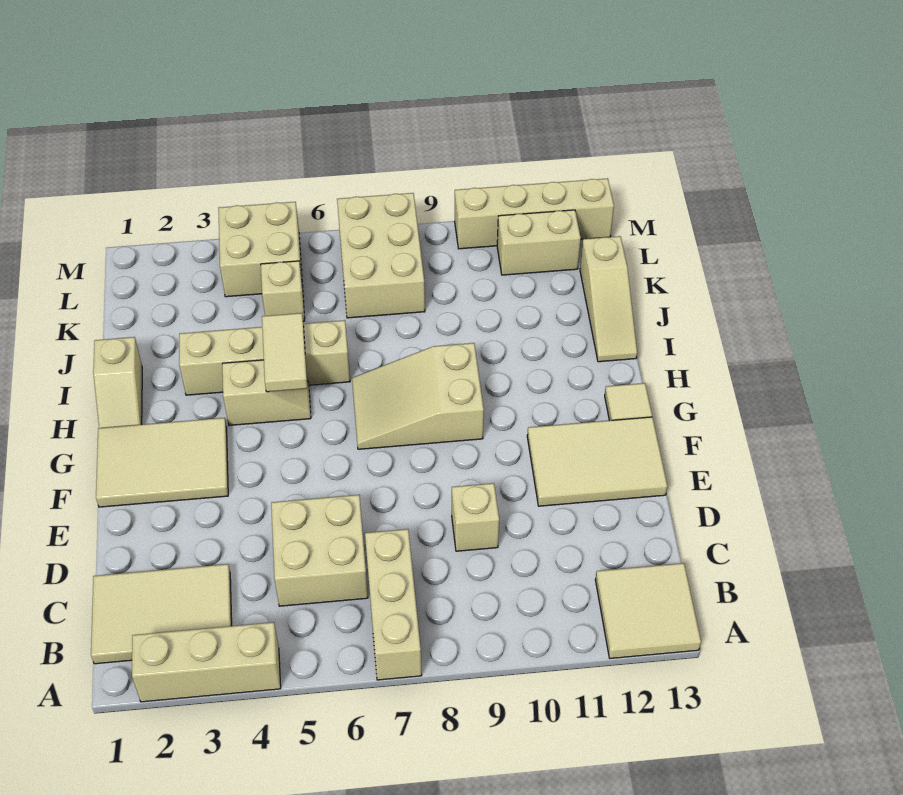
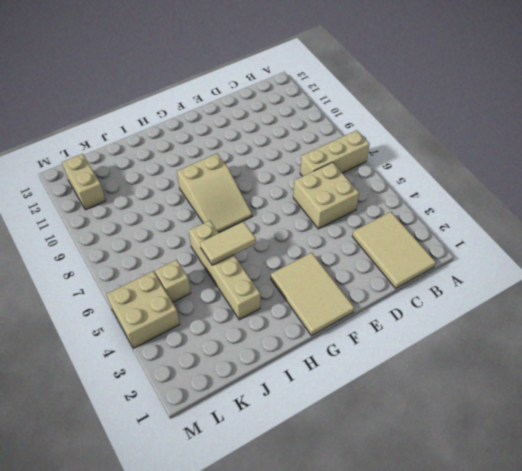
none -> tan brick A2:A4 level 1
none -> tan tile A12:B13 level 1
none -> tan brick D9 level 1

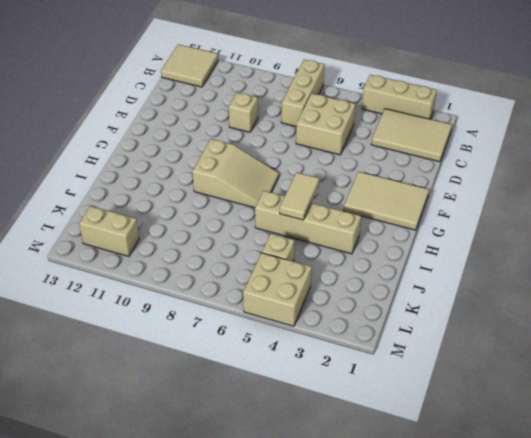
none -> tan tile E11:F13 level 1
none -> tan tile G13 level 1
none -> tan slope H1:I1 level 1 top I

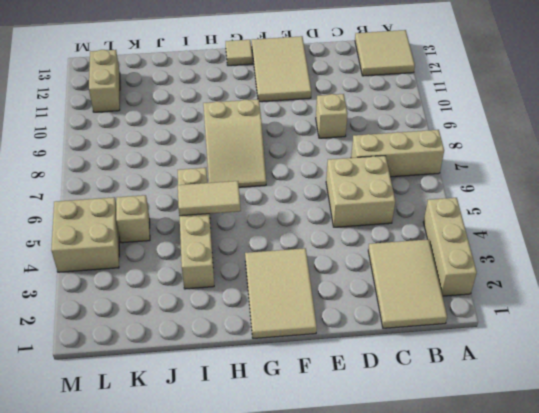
none -> tan slope H1:I1 level 1 top I
none -> tan slope H4:H5 level 1 top 4
none -> tan slope I13:K13 level 1 top K

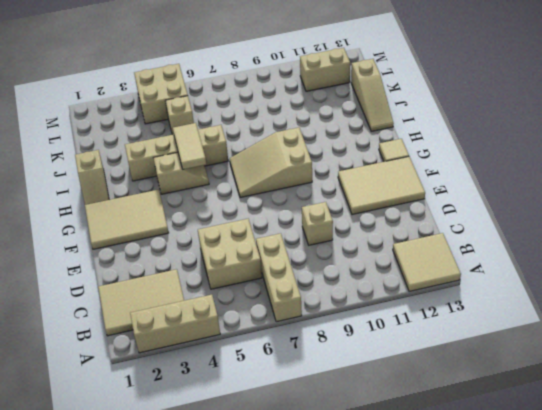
none -> tan brick K7:M8 level 1
none -> tan brick M10:M13 level 1

